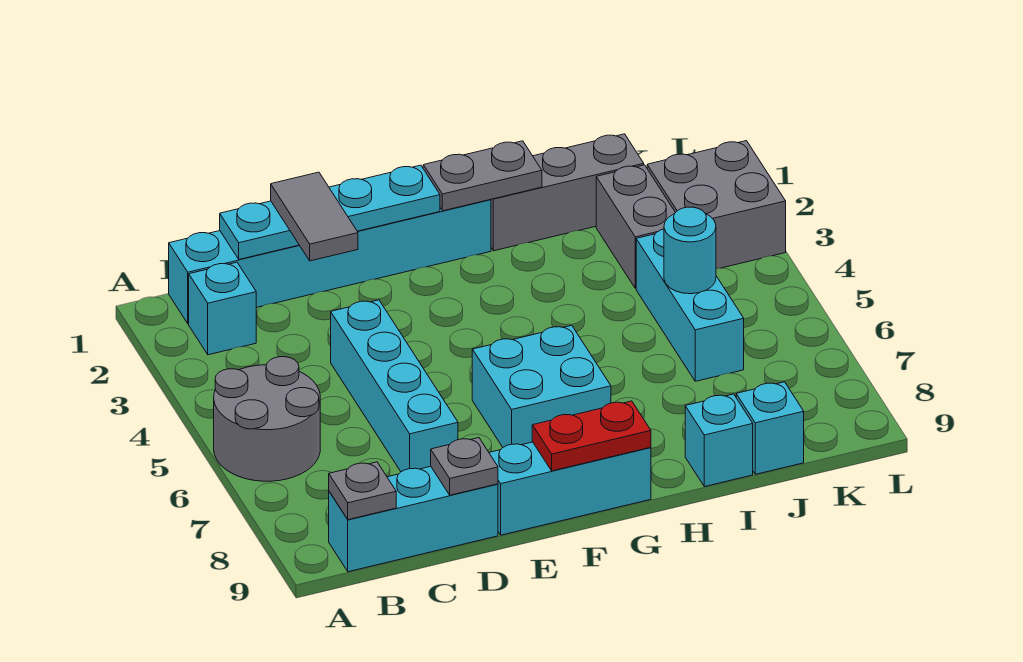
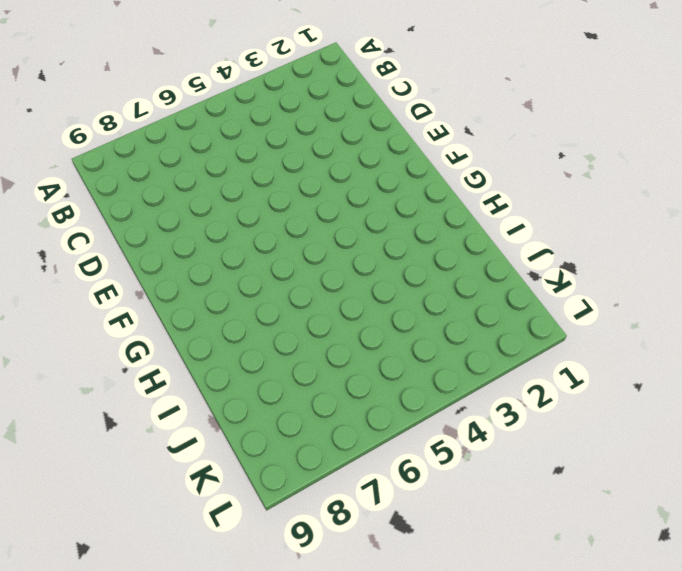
none -> grey round brick A5:B6 level 1
none -> cyan brick B1:G1 level 1
none -> cyan brick B2 level 1

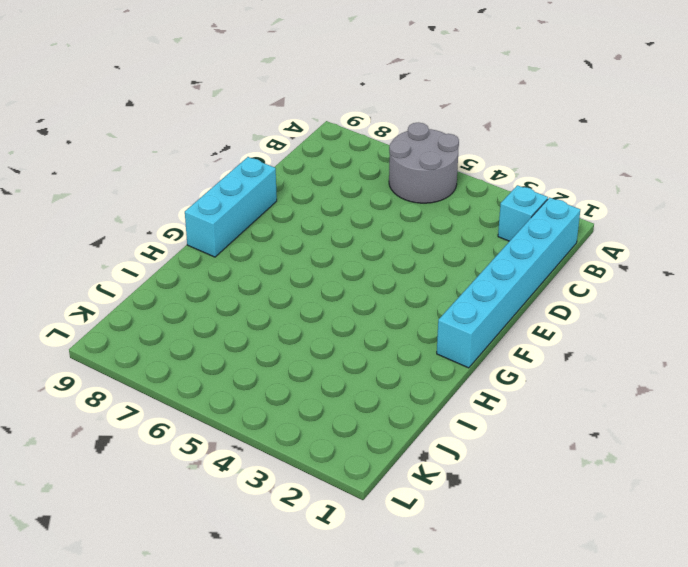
none -> cyan brick B9:D9 level 1
none -> cyan brick D4:D7 level 1
none -> cyan brick F6:G7 level 1

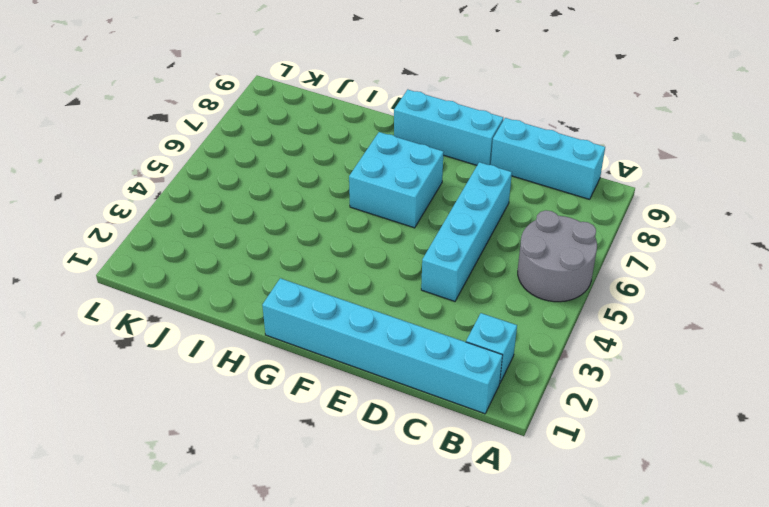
none -> grey brick H1:J1 level 1
none -> cyan brick I9 level 1
none -> grey brick J2:J3 level 1

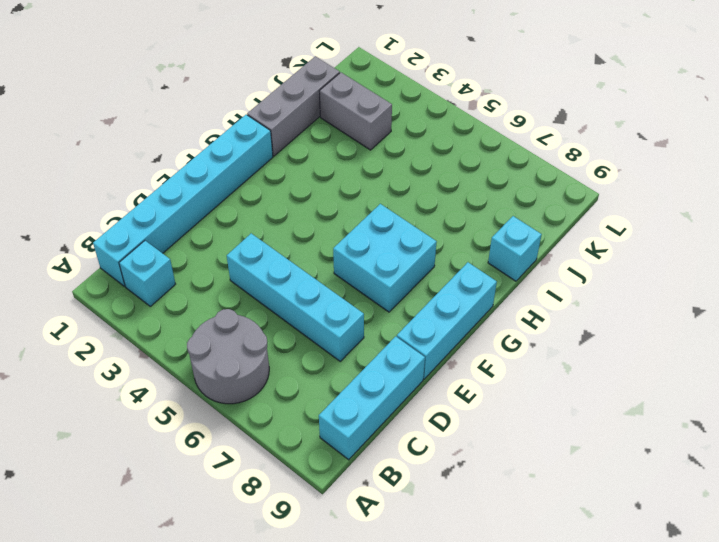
none -> cyan brick J4:J6 level 1
none -> cyan brick J9 level 1
none -> grey brick K2:L3 level 1

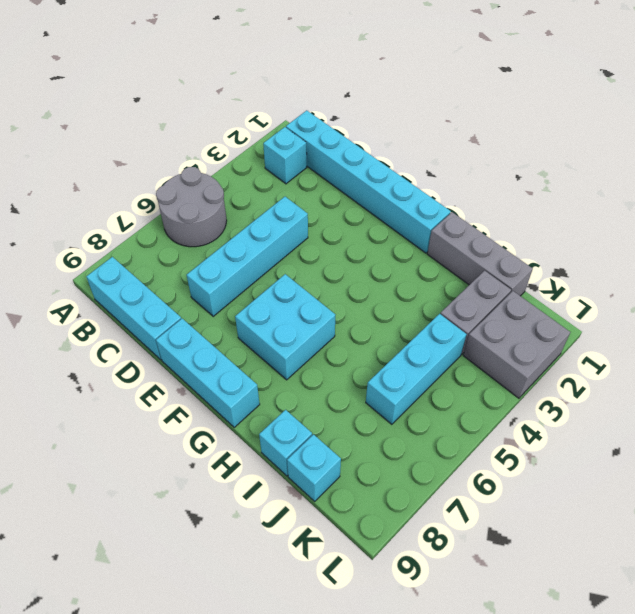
none -> grey plate B9 level 2
none -> cyan plate C1:F1 level 2
none -> grey plate D9 level 2

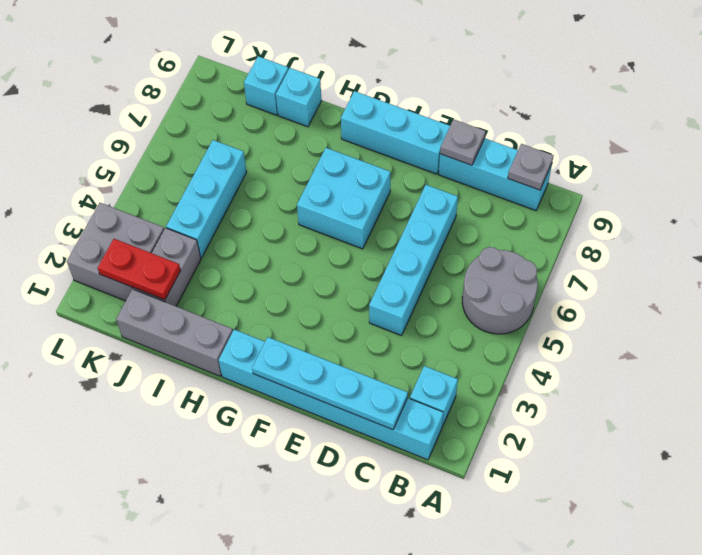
red plate J2:K2 level 2 -> red plate F9:G9 level 2
none -> grey plate G1:H1 level 2
none -> cyan round brick J5 level 2
none -> grey tile D1:D2 level 3

